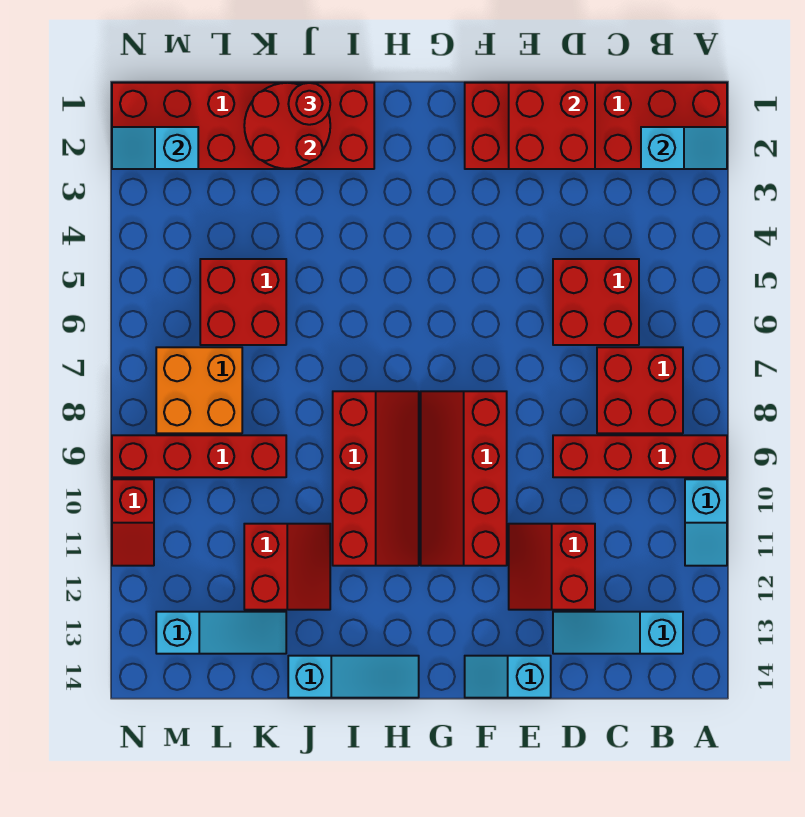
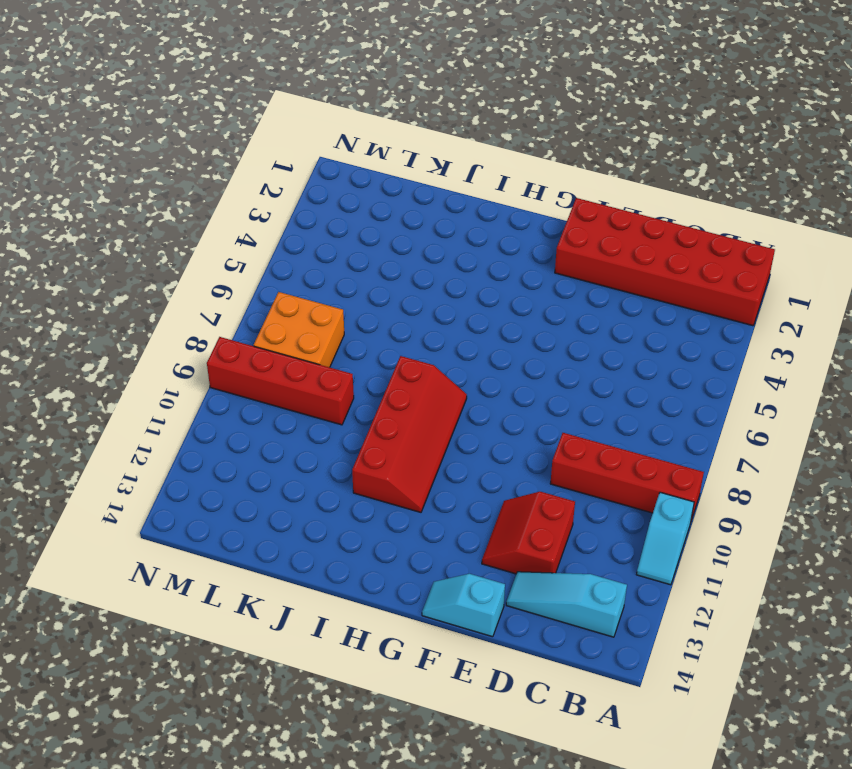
none -> red brick B7:C8 level 1
none -> red brick C5:D6 level 1
none -> red slope F8:G11 level 1 top F

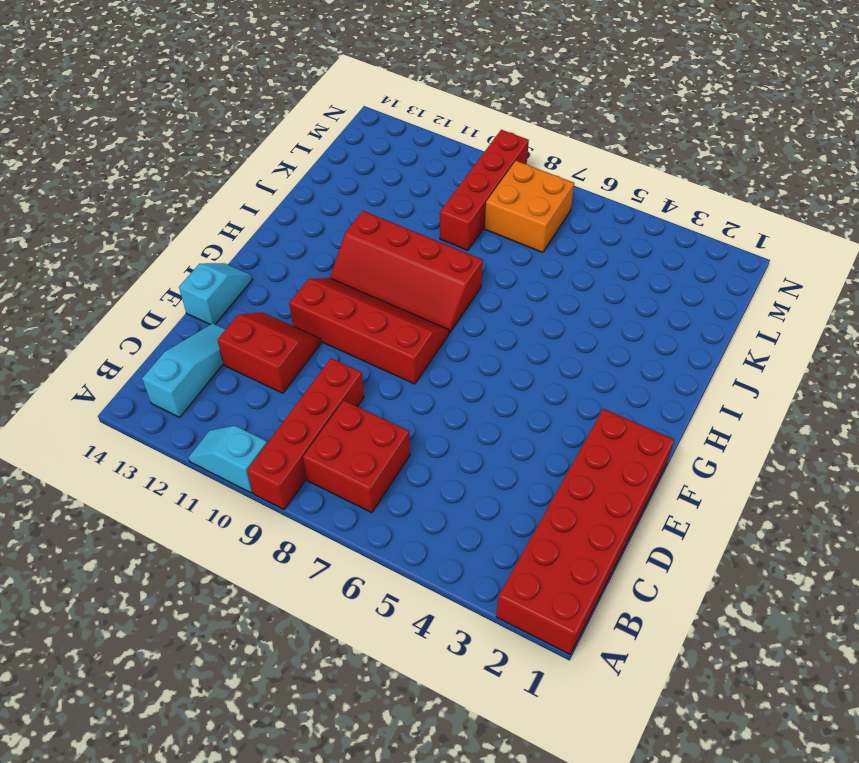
none -> red brick C5:D6 level 1
none -> cyan slope H14:J14 level 1 top J
none -> red brick I1:N2 level 1

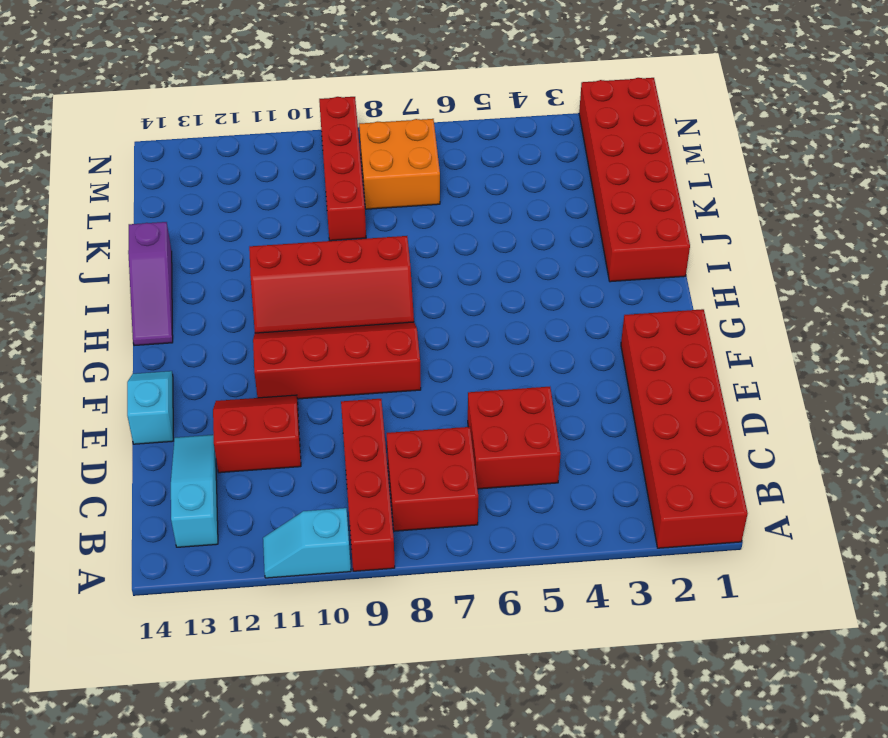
purple slope H14:J14 level 1 top J -> cyan slope H14:J14 level 1 top J
none -> red slope J11:K12 level 1 top K
none -> red brick K5:L6 level 1
none -> cyan slope K13:M13 level 1 top M

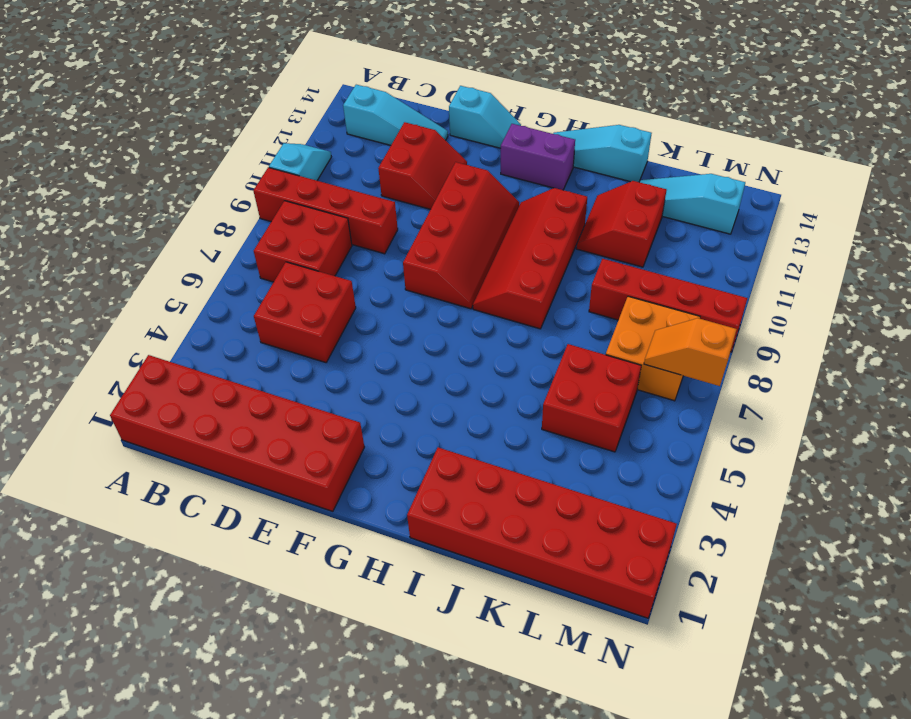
purple brick G13:H13 level 1 -> none
orange slope M7:N7 level 2 top N -> none
none -> red slope N10:N11 level 1 top 10
none -> cyan slope A2:B2 level 2 top B
none -> red brick D1:E2 level 2

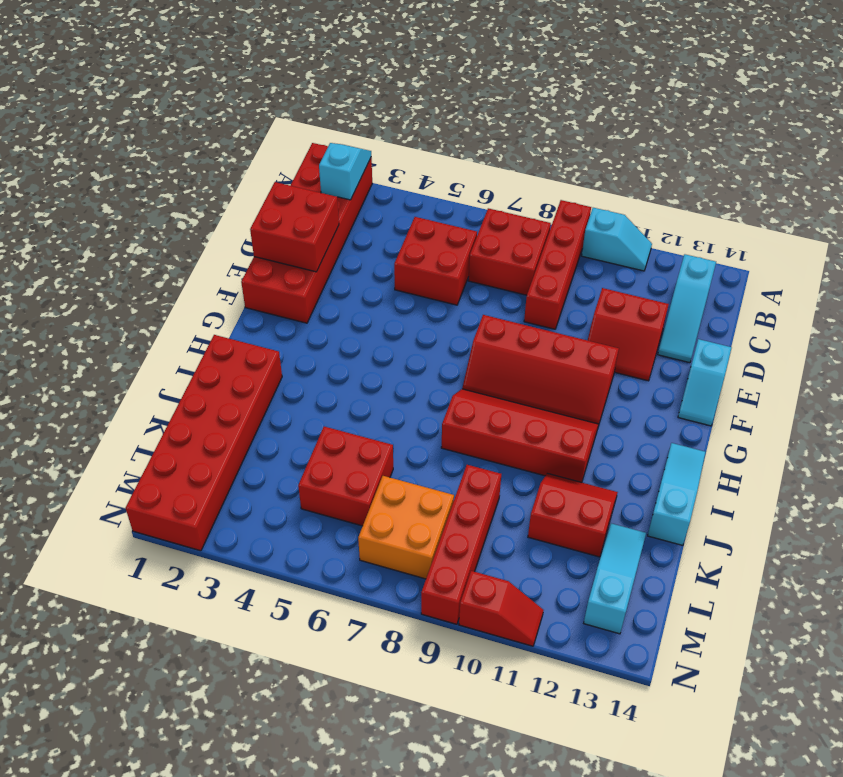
none -> red round brick J1:K2 level 2
none -> cyan slope M2:N2 level 2 top M
none -> red round brick J1 level 3

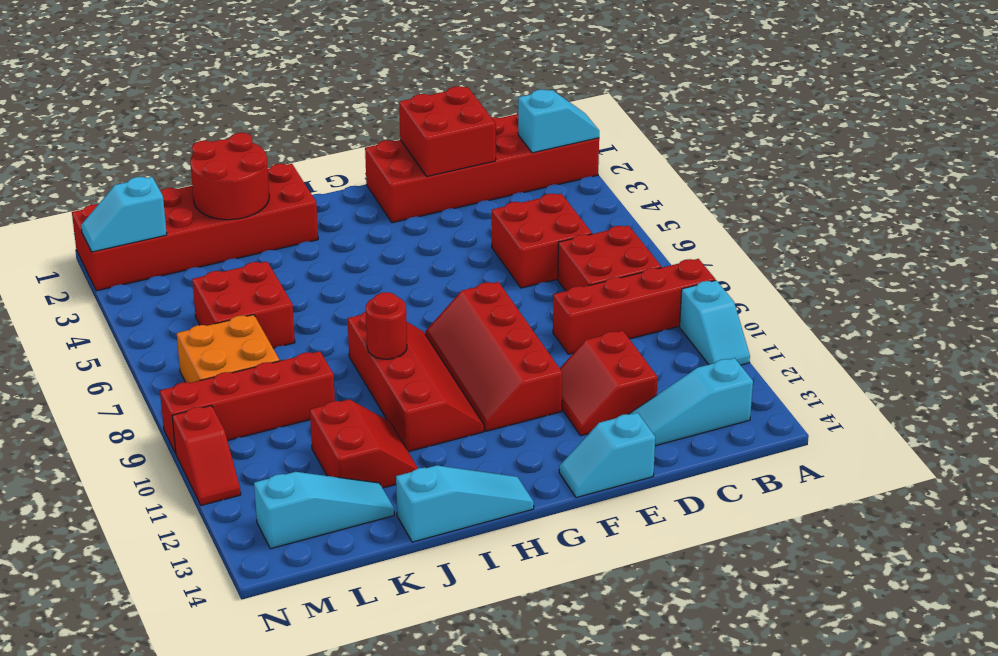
red round brick I9 level 2 -> red round brick J1 level 3

